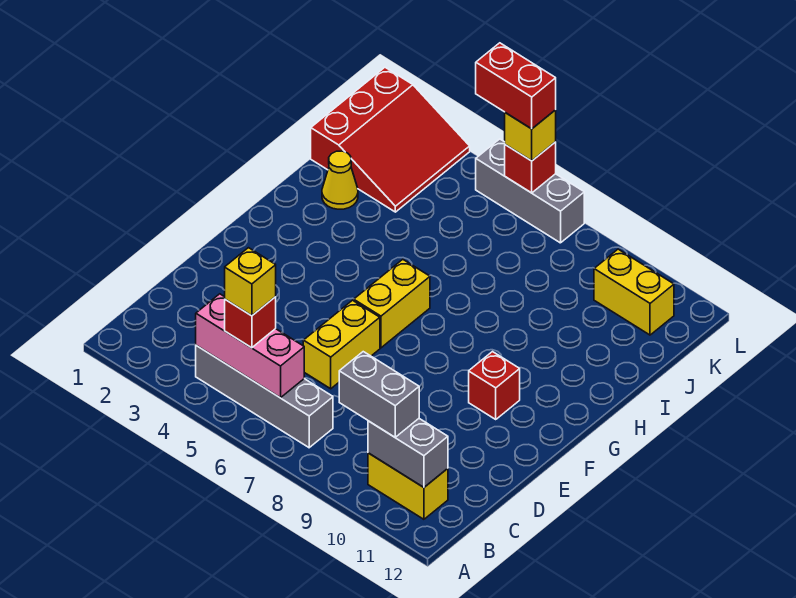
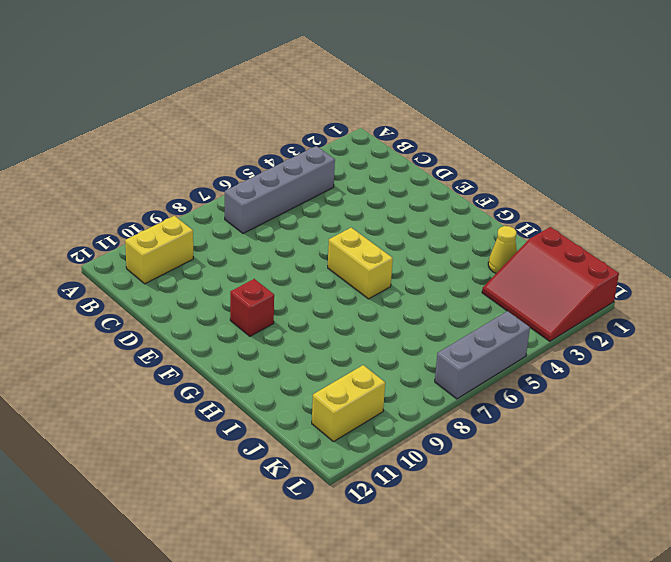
none -> yellow brick D6:E6 level 1
none -> pink brick B4:B6 level 2
none -> grey brick B10:B11 level 2

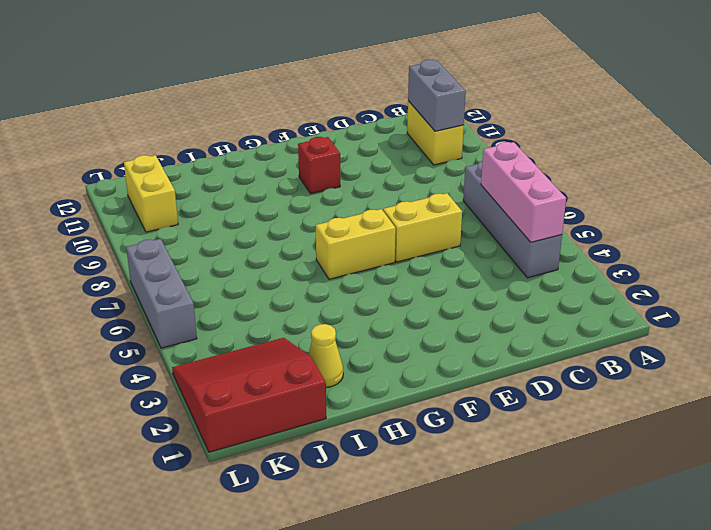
none -> red brick L6 level 2
none -> red brick B5 level 3
none -> grey brick B9:B10 level 3

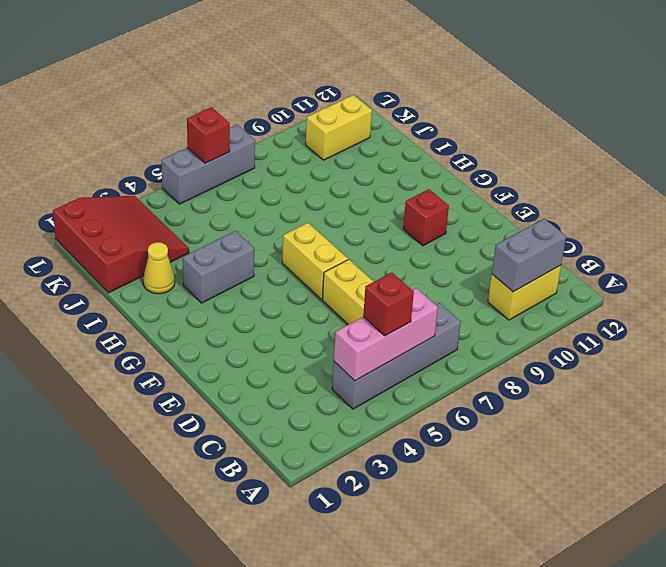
grey brick H3:H4 level 1 -> grey brick B9:B10 level 3
none -> yellow brick L6 level 3
none -> yellow brick B5 level 4
none -> red brick L5:L6 level 4

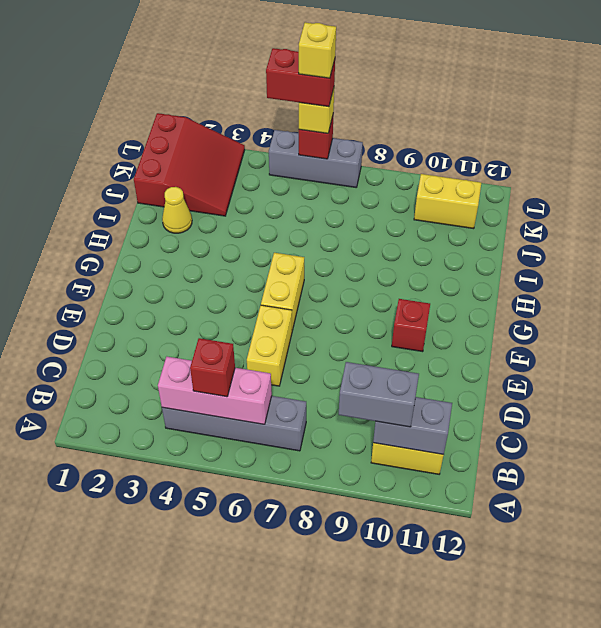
yellow brick L6 level 5 -> yellow brick B5 level 4

